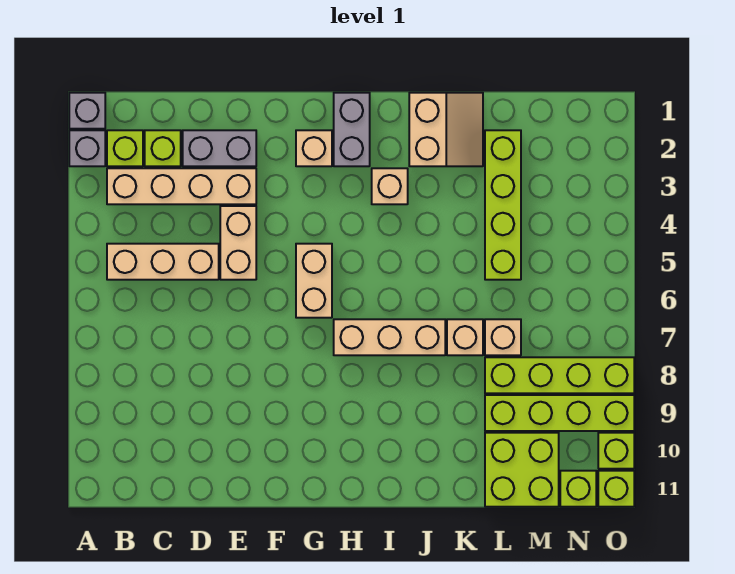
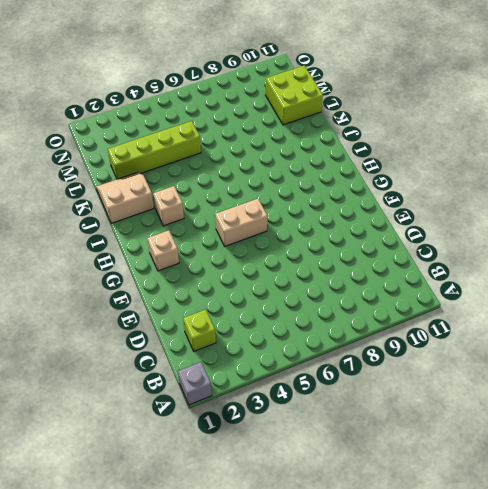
none -> grey brick A2 level 1
none -> lime brick B2 level 1
none -> tan brick B3:E3 level 1

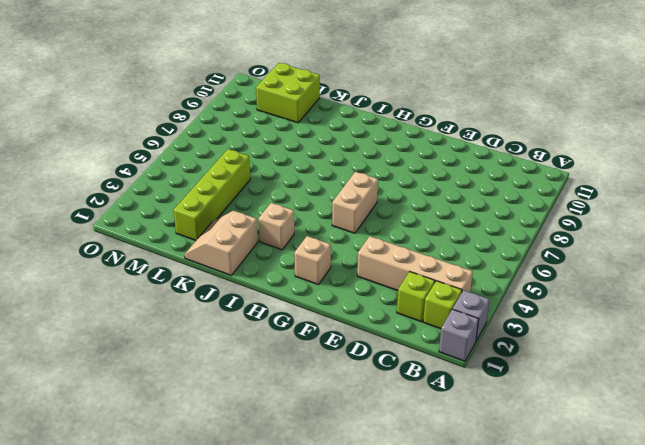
none -> tan brick B5:D5 level 1
none -> grey brick D2:E2 level 1
none -> tan brick E4:E5 level 1

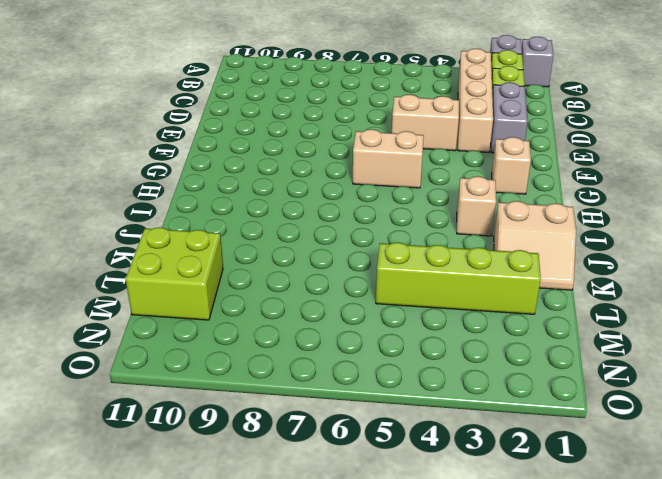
none -> tan brick B5:D5 level 1
none -> grey brick H1:H2 level 1
none -> tan brick H7:J7 level 1

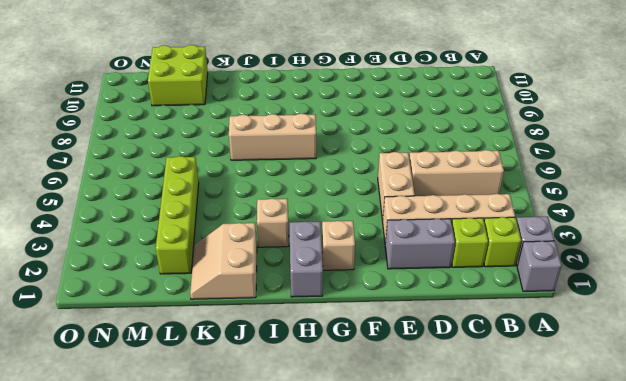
none -> tan brick G5:G6 level 1
none -> tan brick K7 level 1
none -> tan brick L7 level 1

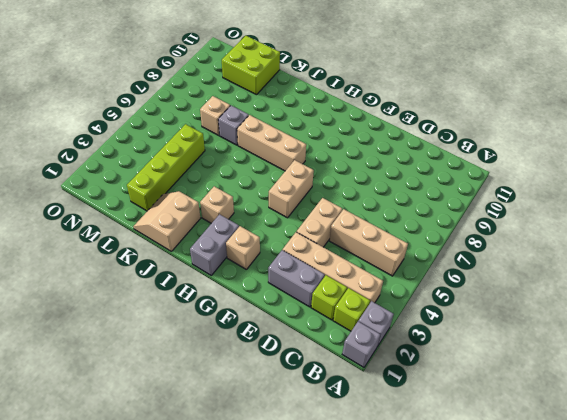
grey brick K7 level 1 -> tan brick K7 level 1
none -> lime brick L8:O8 level 1
none -> lime brick L9:O9 level 1
none -> lime brick N11 level 1

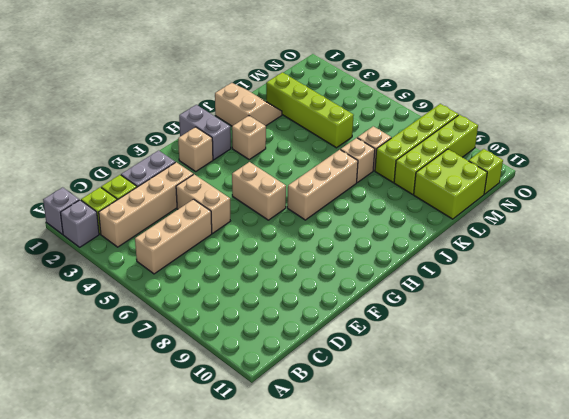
none -> lime brick O10 level 1
none -> lime brick O11 level 1

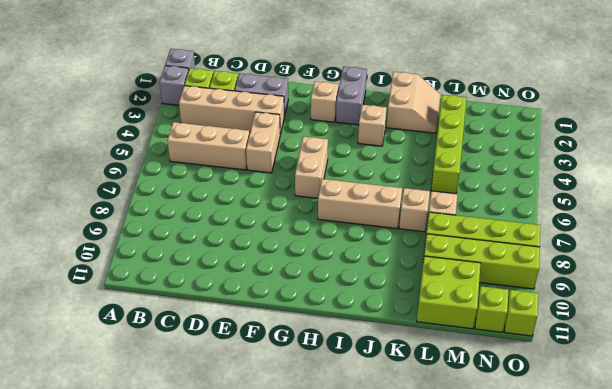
none -> lime brick O10 level 1

